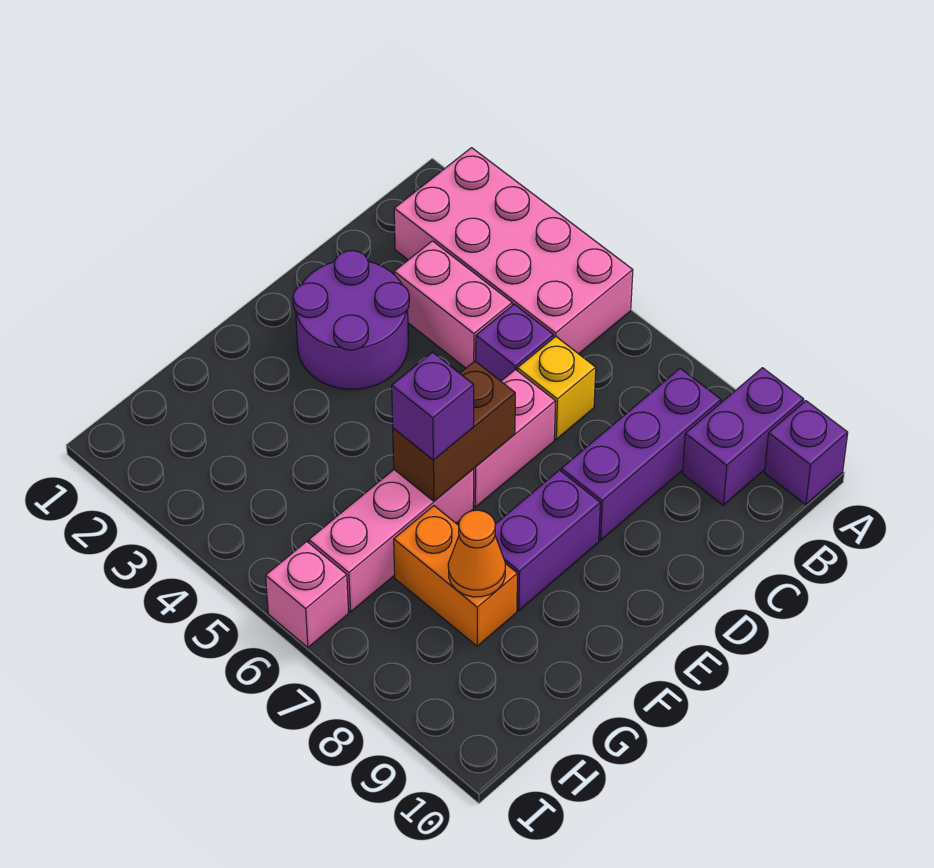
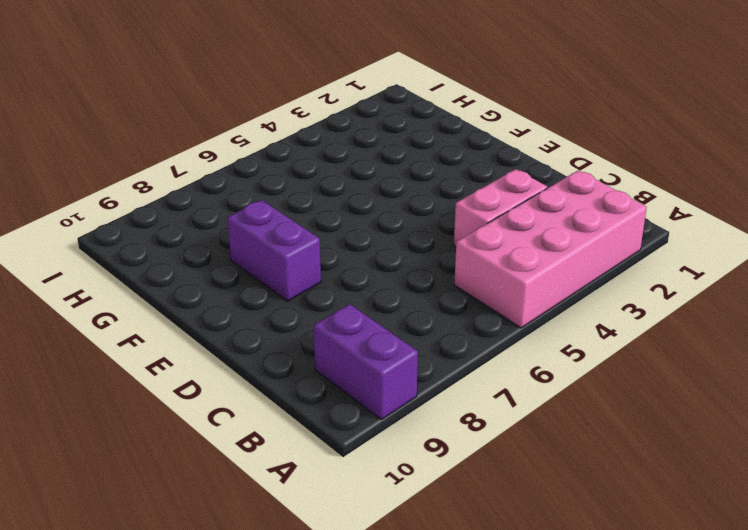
none -> purple brick A10 level 1
none -> purple brick B8:D8 level 1
none -> purple brick C5 level 1

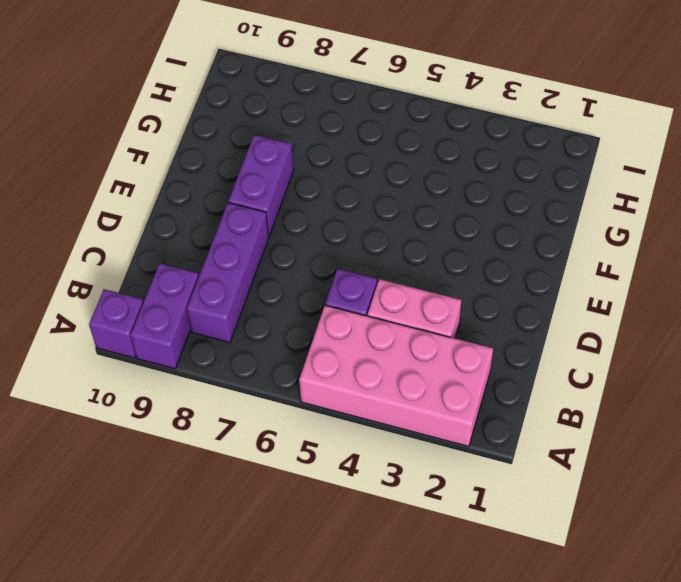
none -> yellow brick C6 level 1
none -> purple round brick D2:E3 level 1
none -> pink brick D6:E6 level 1

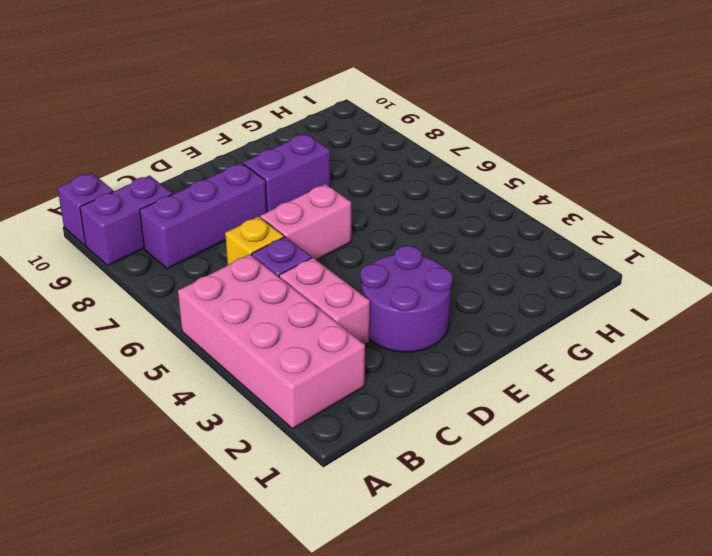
none -> pink brick F6:H6 level 1
none -> orange brick G7:G8 level 1
none -> pink brick I6 level 1

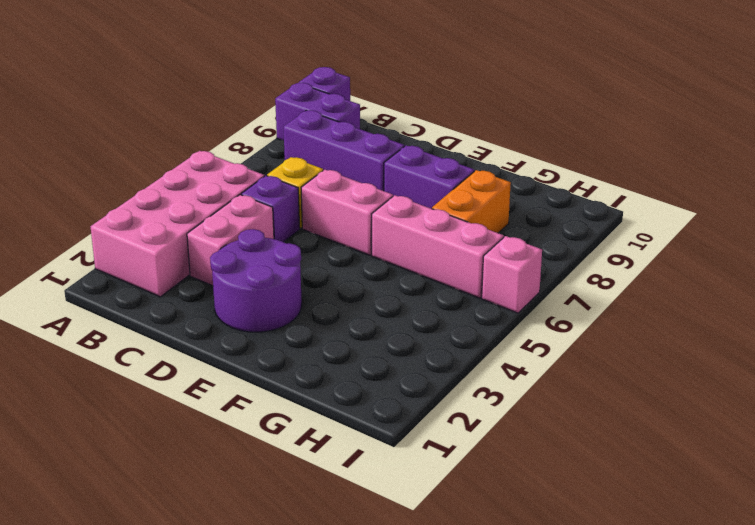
none -> brown brick E6:F6 level 2
none -> orange cone G8 level 2
none -> purple brick F6 level 3

